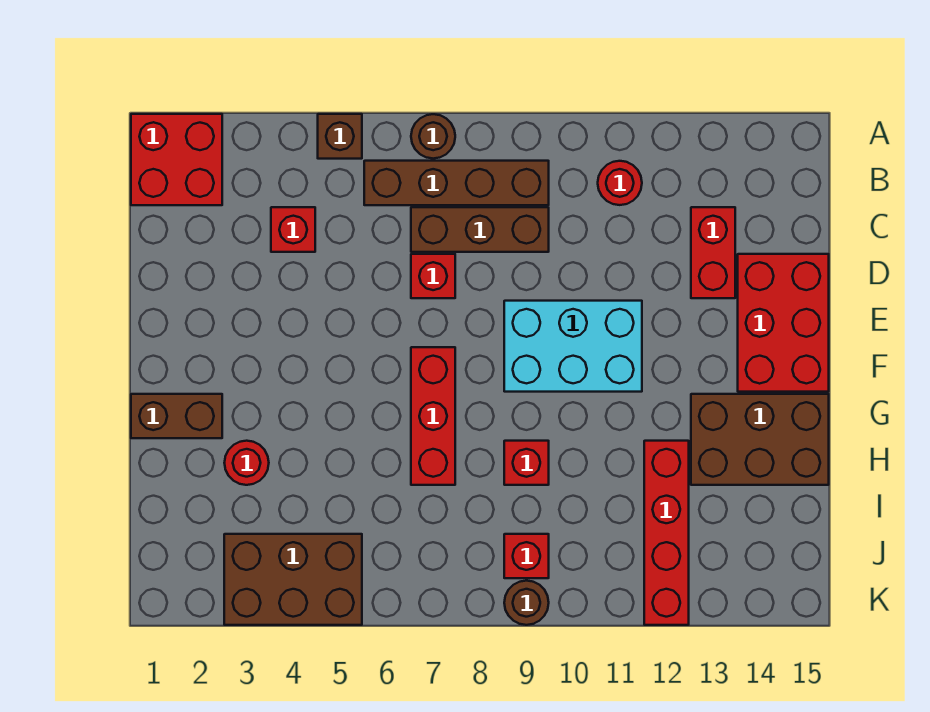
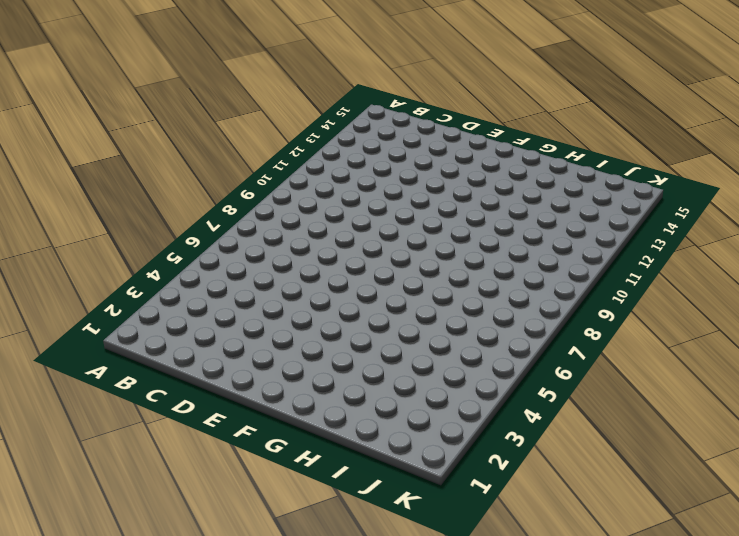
none -> red brick A1:B2 level 1
none -> brown brick A5 level 1
none -> brown round brick A7 level 1

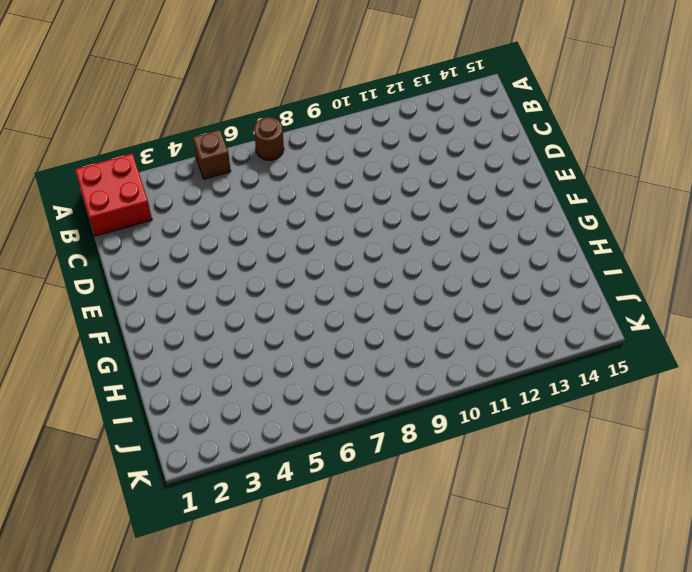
none -> brown brick B6:B9 level 1
none -> red round brick B11 level 1
none -> red brick C4 level 1

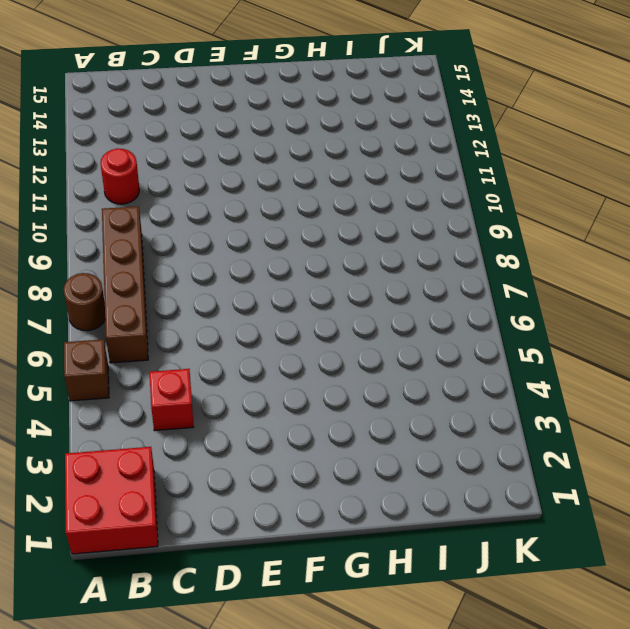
none -> brown brick C7:C9 level 1
none -> red brick C13:D13 level 1
none -> red brick D7 level 1

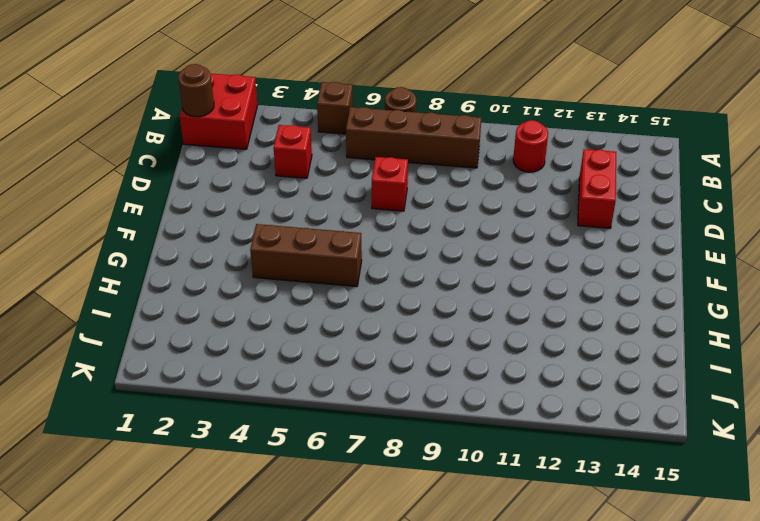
brown round brick B1 level 2 -> brown round brick K9 level 1
brown brick G4:G6 level 1 -> brown brick C7:C9 level 1
none -> red brick D14:F15 level 1
none -> cyan brick E9:F11 level 1
none -> red brick F7:H7 level 1

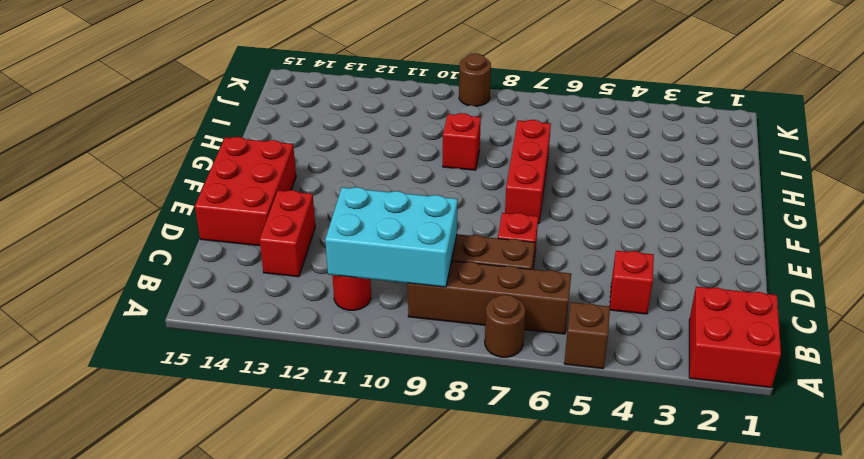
cyan brick B9:C11 level 2 -> cyan brick E9:F11 level 1
none -> brown brick G1:G2 level 1
none -> brown brick G13:H15 level 1
none -> red round brick H3 level 1

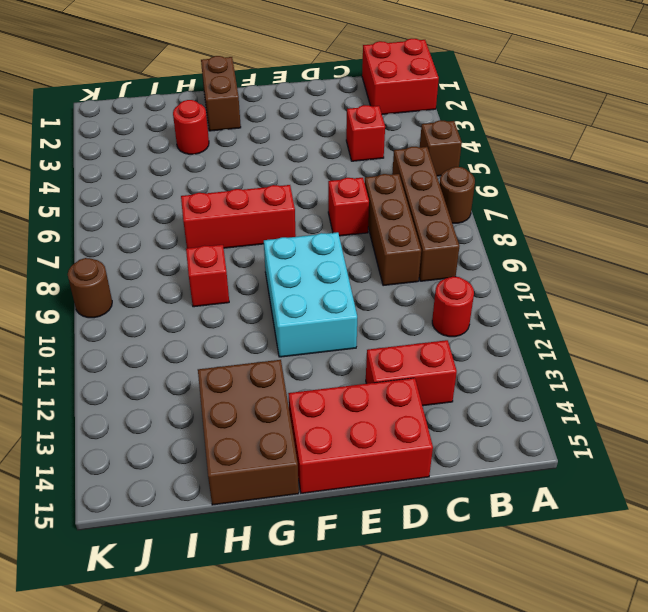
none -> red brick H12:K12 level 1
none -> brown brick J3:K5 level 1
none -> red brick J9 level 1

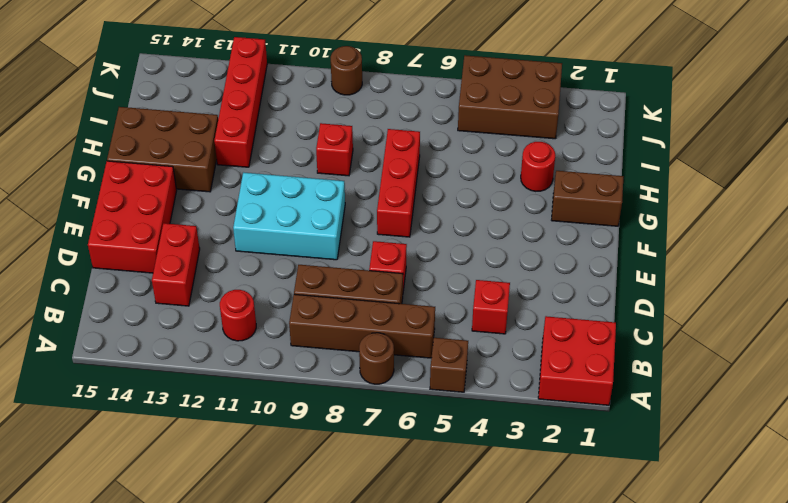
none -> red brick J9 level 1

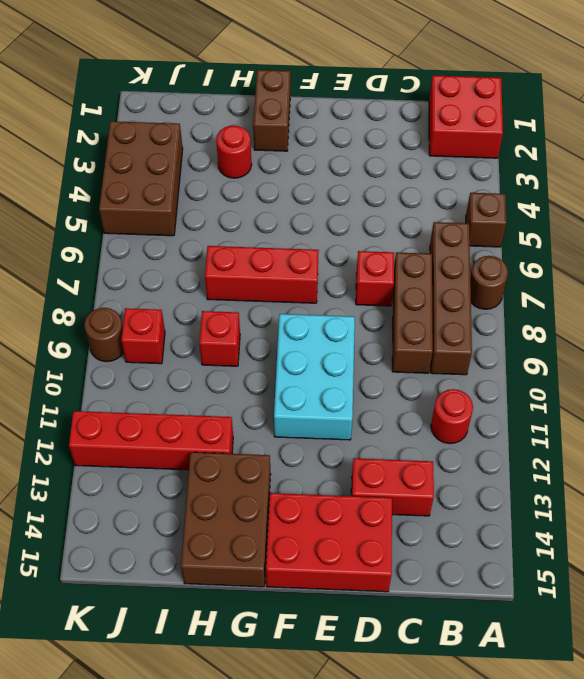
none -> red brick C4 level 1

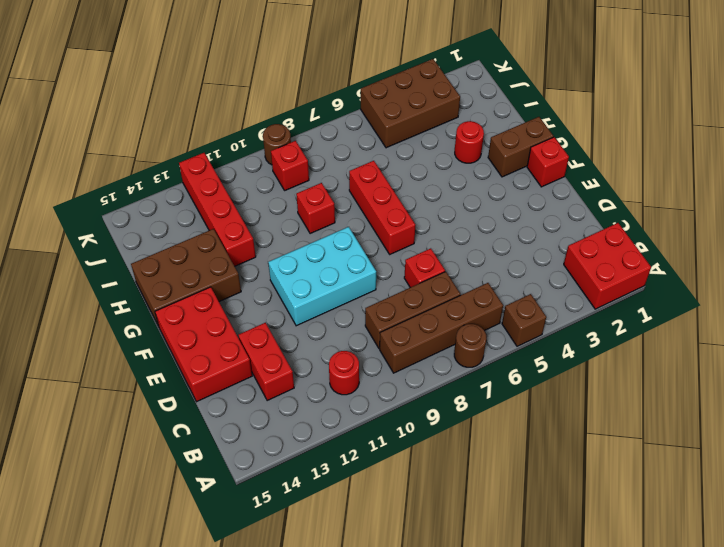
red brick F1 level 1 -> red brick C4 level 1

